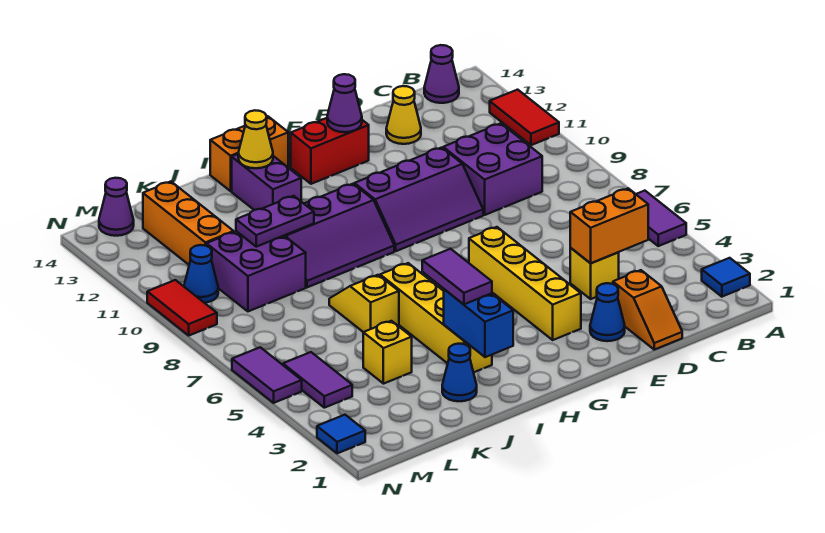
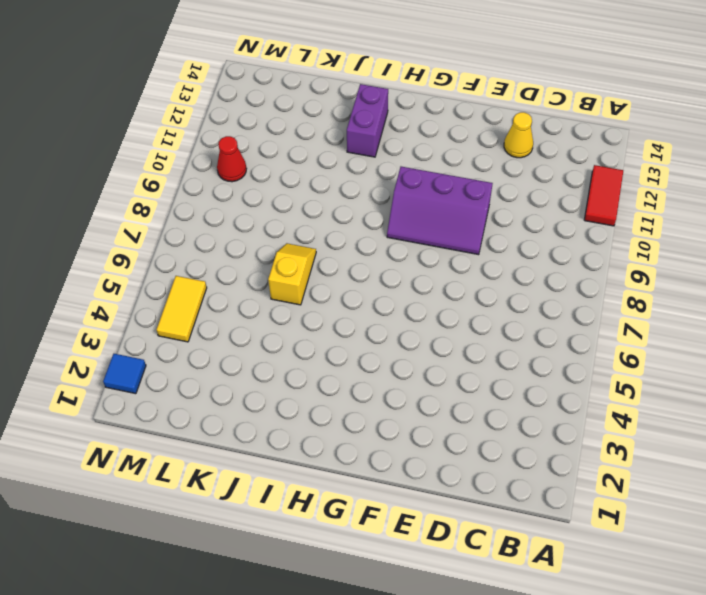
yellow tile M4:M5 level 1 -> purple tile M4:M5 level 1
red cone M10 level 1 -> blue cone M10 level 1
none -> blue tile A2 level 1
none -> purple tile A5:A6 level 1
none -> purple cone B14 level 1
none -> purple brick C9:D10 level 1

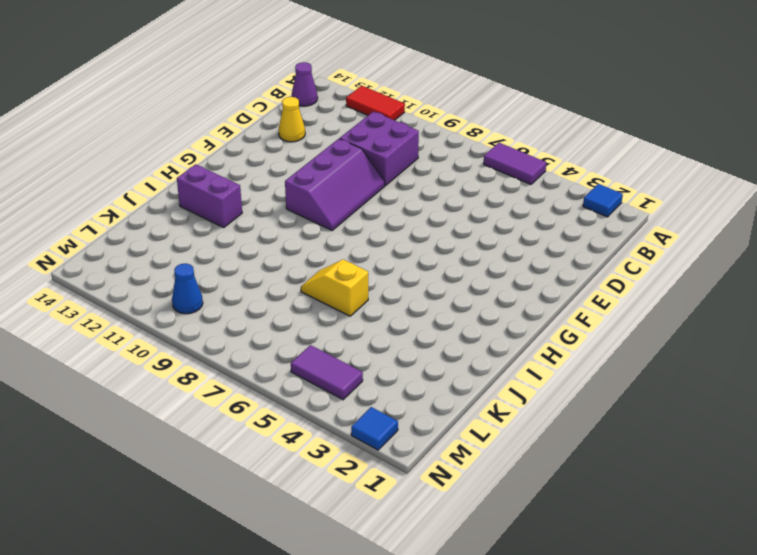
none -> orange slope D1:D2 level 1 top 2
none -> yellow brick D4 level 1
none -> blue cone E2 level 1
none -> yellow brick F3:F6 level 1

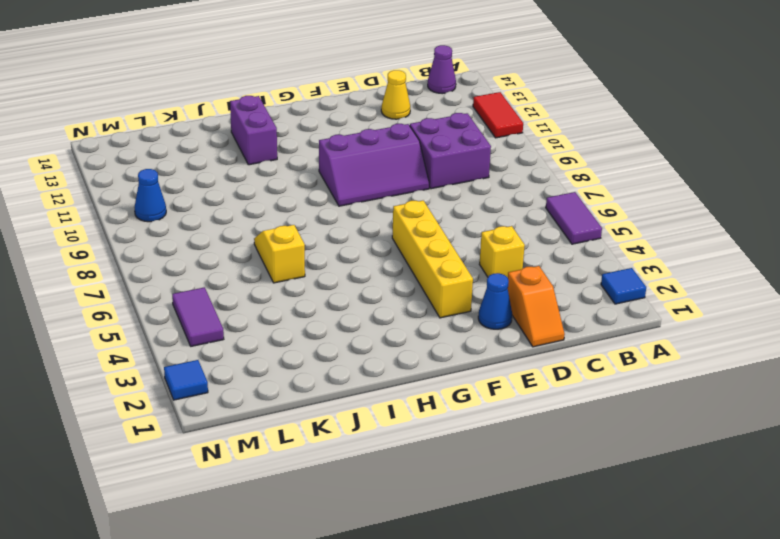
none -> red brick F13:G13 level 1
none -> purple slope H9:J10 level 1 top 10
none -> orange brick H14:I14 level 1
none -> yellow brick I3:I6 level 1

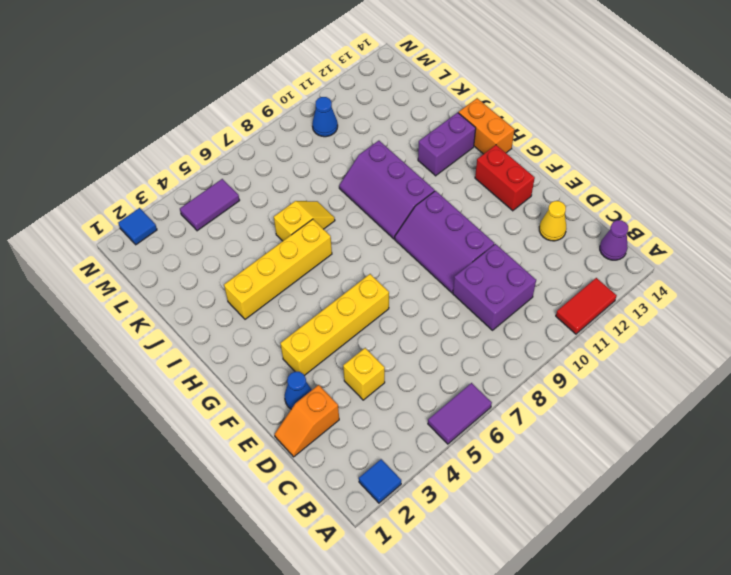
none -> blue cone J2 level 1
none -> yellow brick K4 level 1
none -> purple brick K9:L10 level 1
none -> orange brick L11:L13 level 1

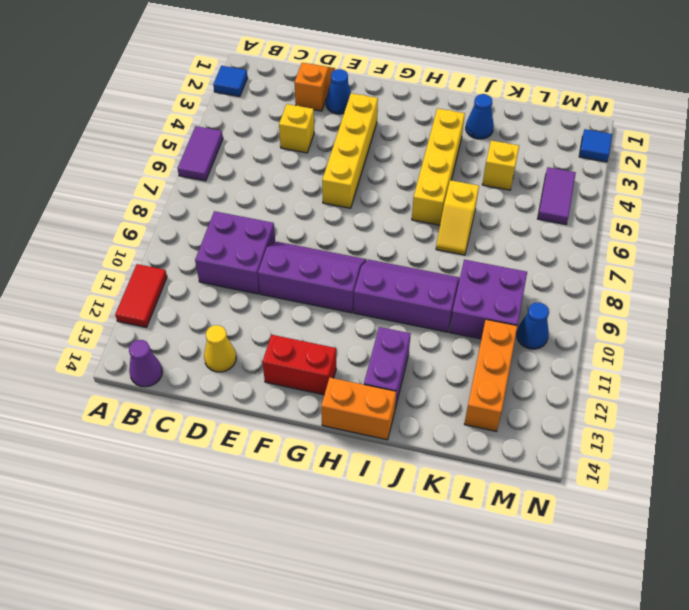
none -> purple cone M14 level 1
none -> purple tile N5:N6 level 1
none -> red tile N9:N10 level 1
none -> orange brick C4:D4 level 2

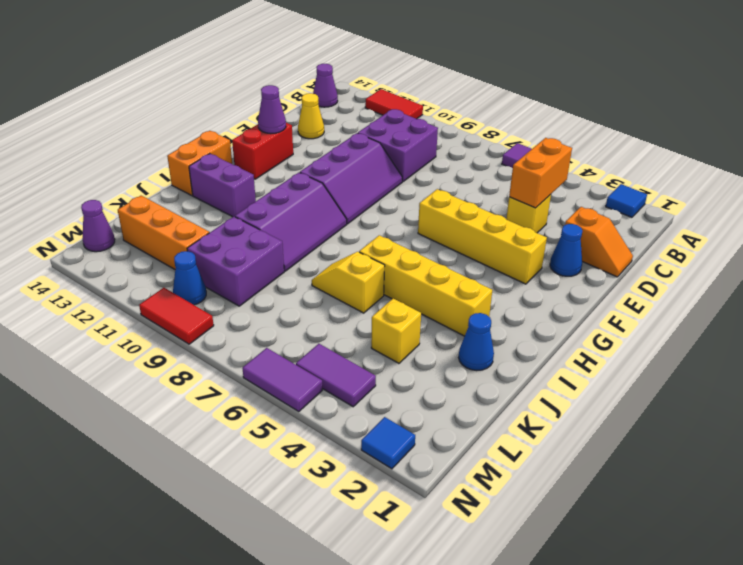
none -> blue brick I2:I3 level 2
none -> yellow cone I13 level 2
none -> purple plate J10:K10 level 2
none -> purple tile I3:I4 level 3

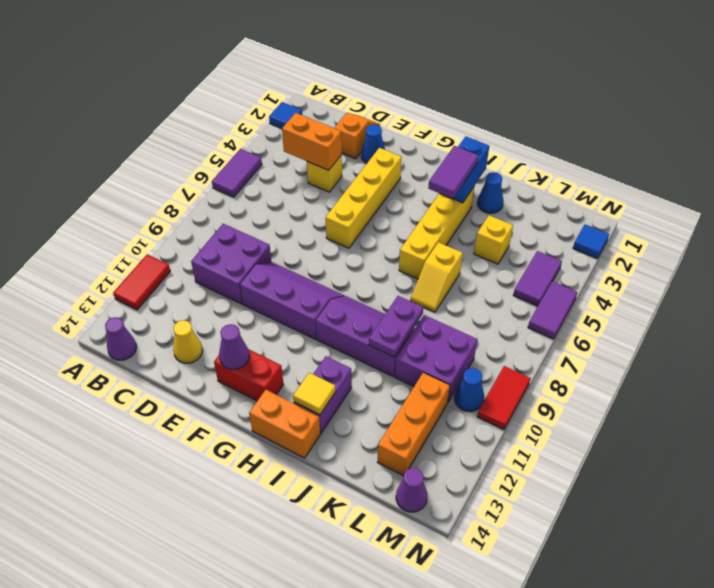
yellow tile I13 level 2 -> yellow cone I13 level 2
purple plate J9:J10 level 2 -> purple plate J10:K10 level 2

